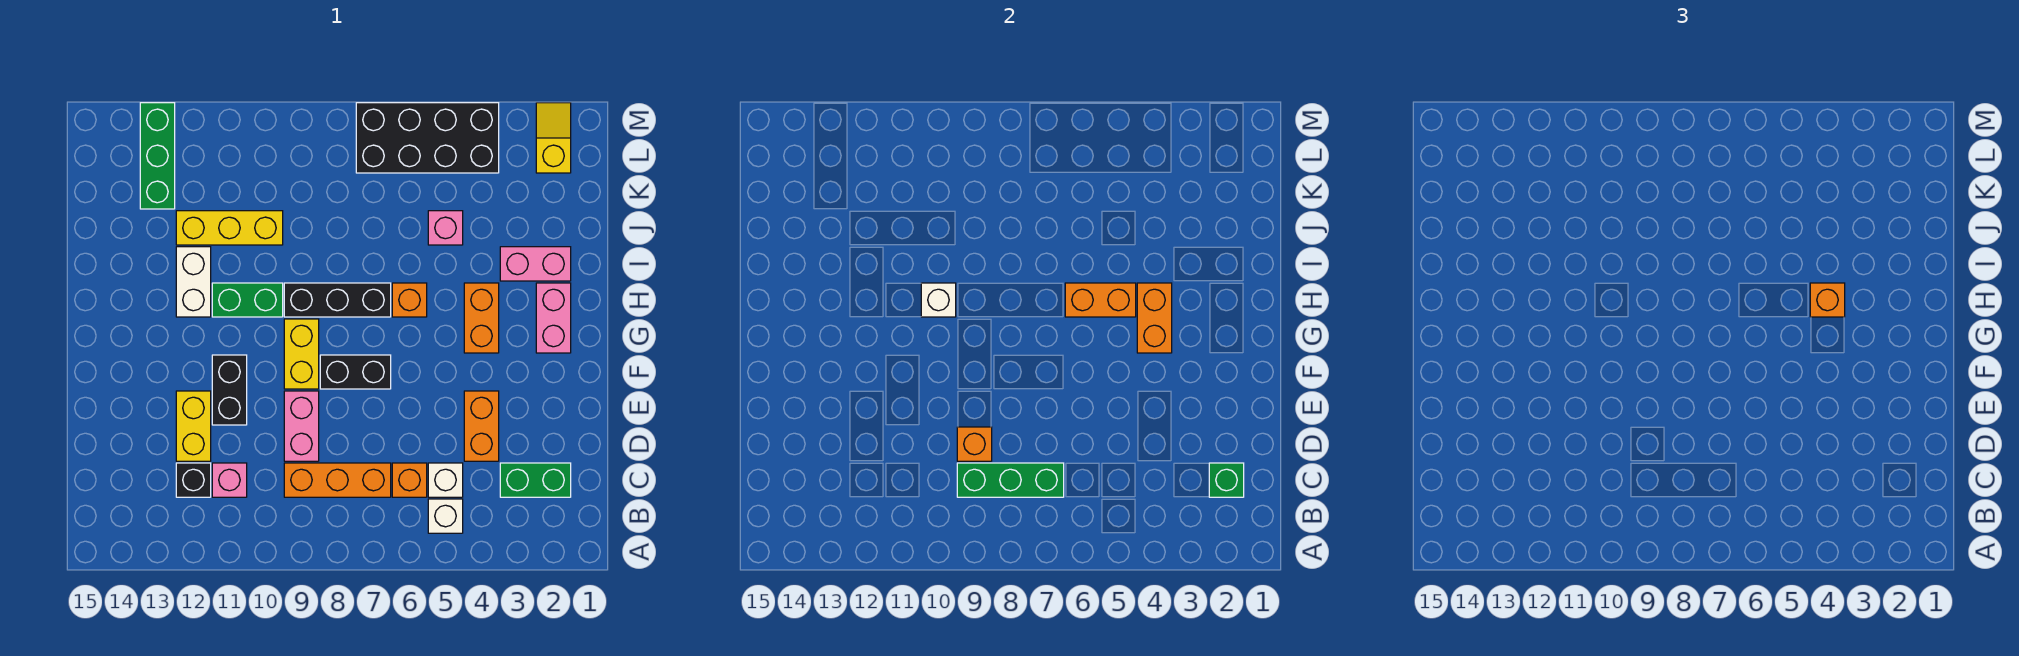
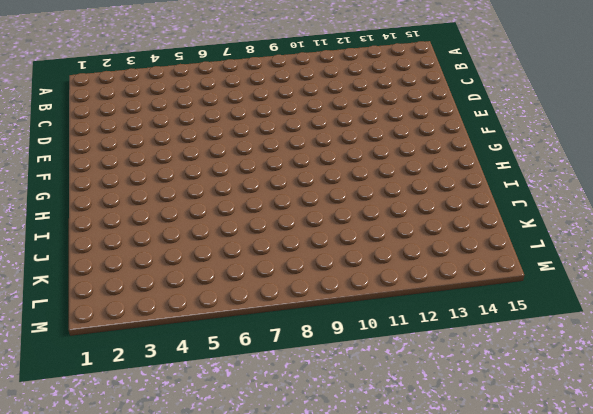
none -> white brick B5 level 1
none -> green brick C2:C3 level 1
none -> white brick C5 level 1
none -> orange brick C6 level 1

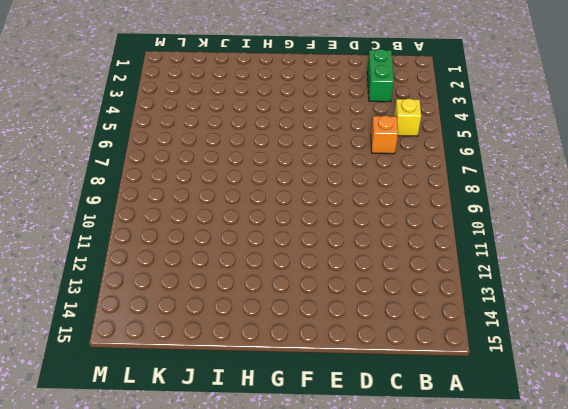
yellow brick B5 level 1 -> white brick B5 level 1
none -> white brick C5 level 1
none -> orange brick C7:C9 level 1
none -> pink brick C11 level 1
none -> black brick C12 level 1

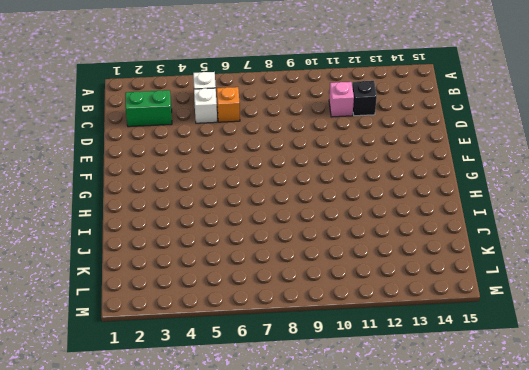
none -> orange brick C7:C9 level 1
none -> orange brick D4:E4 level 1
none -> pink brick D9:E9 level 1
none -> yellow brick D12:E12 level 1

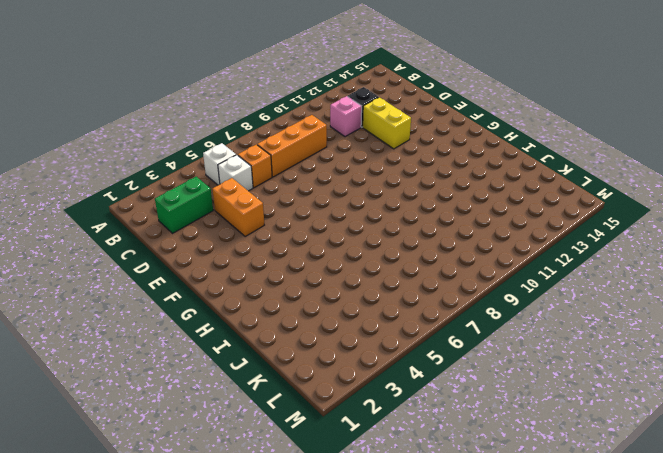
none -> pink brick D9:E9 level 1
none -> black brick E11:F11 level 1
none -> black brick F7:F8 level 1
none -> yellow brick F9:G9 level 1

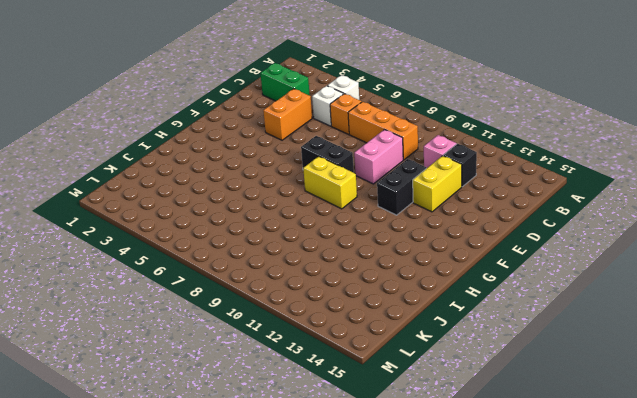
yellow brick G8:G9 level 1 -> yellow brick F9:G9 level 1
none -> pink brick G2:H2 level 1
none -> orange brick G4:H4 level 1
none -> orange brick H6 level 1
none -> black brick H7:H9 level 1

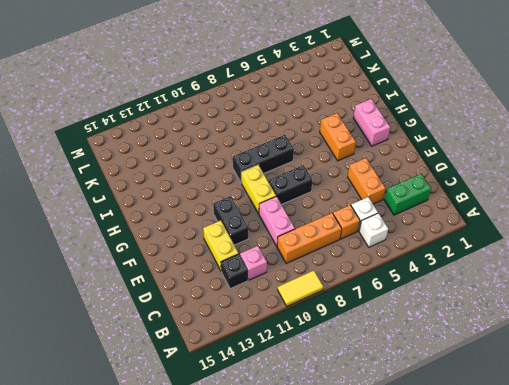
yellow tile A9:A10 level 1 -> none
none -> orange brick H6 level 1
none -> green brick H10:H11 level 1
none -> white brick H12:I12 level 1
none -> pink brick I2:I3 level 1

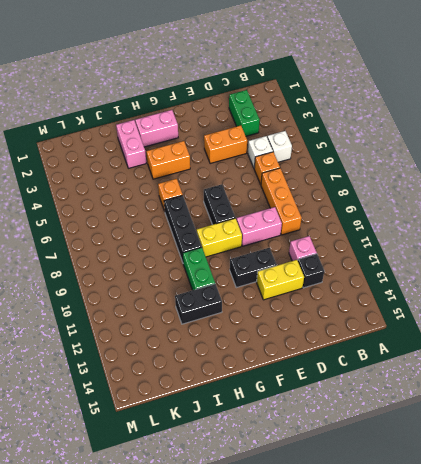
black brick H12:I12 level 1 -> white brick H12:I12 level 1
none -> pink brick J5 level 1
none -> yellow brick J10:J12 level 1
none -> green brick K13:M13 level 1
none -> yellow slope L2:M2 level 1 top L

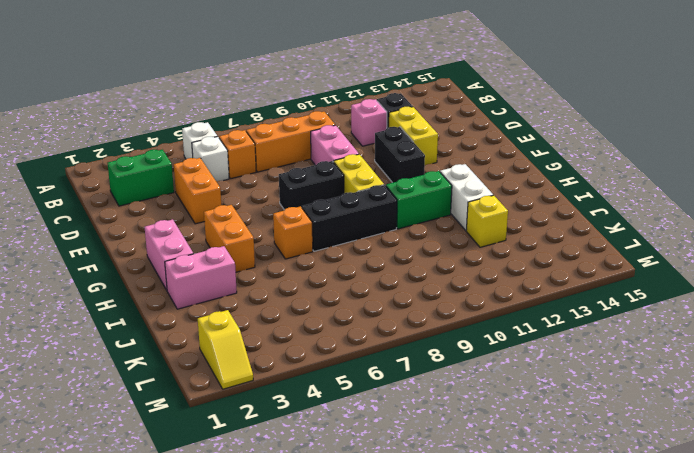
yellow brick J12 level 1 -> yellow brick J10:J12 level 1
none -> pink brick J5 level 1
none -> green brick K13:M13 level 1
none -> black brick L4:M7 level 1
none -> green brick C2 level 2

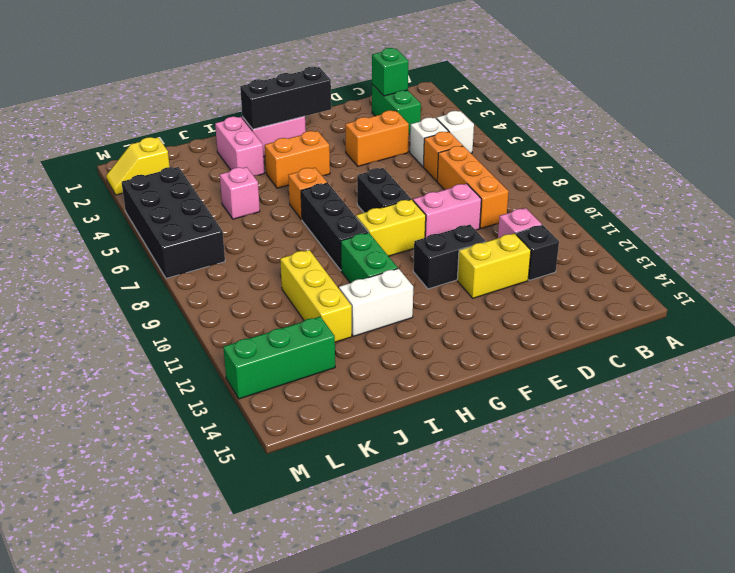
black brick F2:H2 level 2 -> none
none -> green brick C7:C9 level 2
none -> orange brick D9 level 2
none -> orange brick G4:H4 level 2
none -> orange brick H5:H6 level 2

